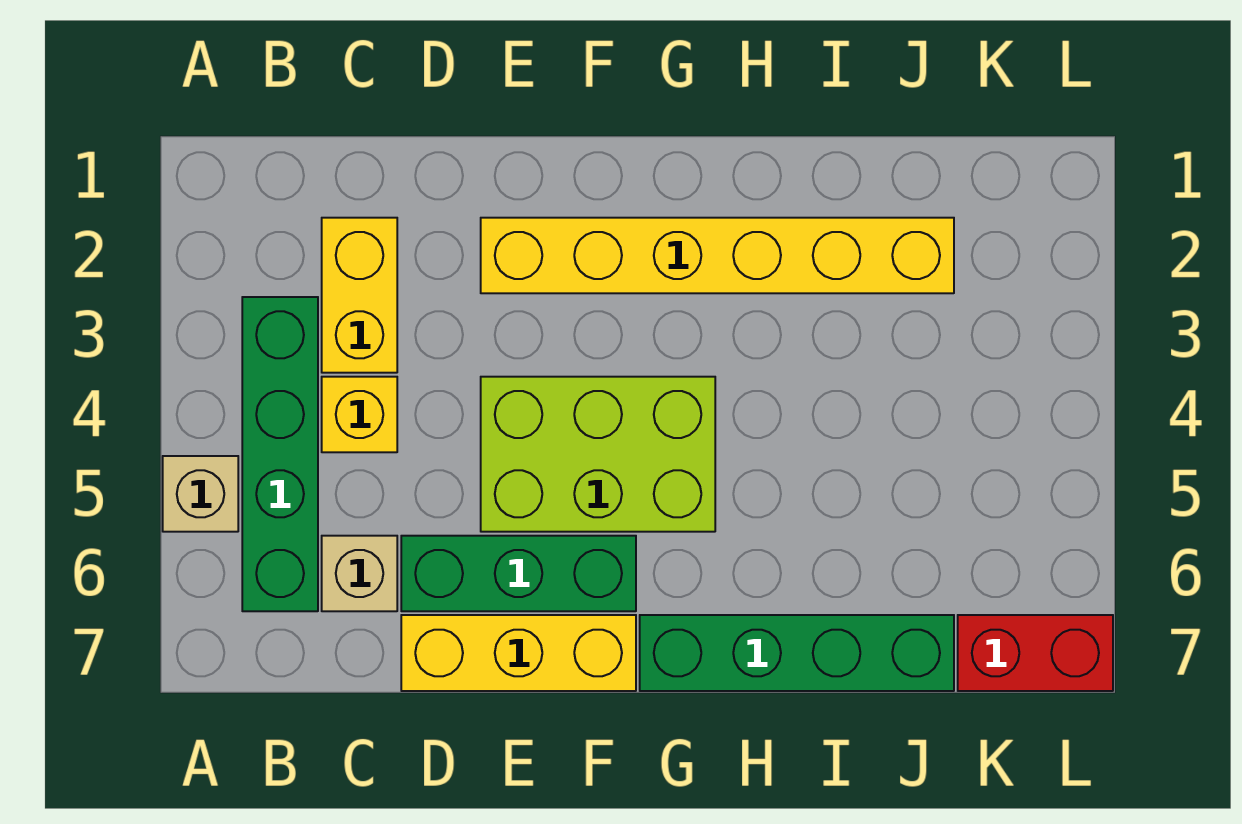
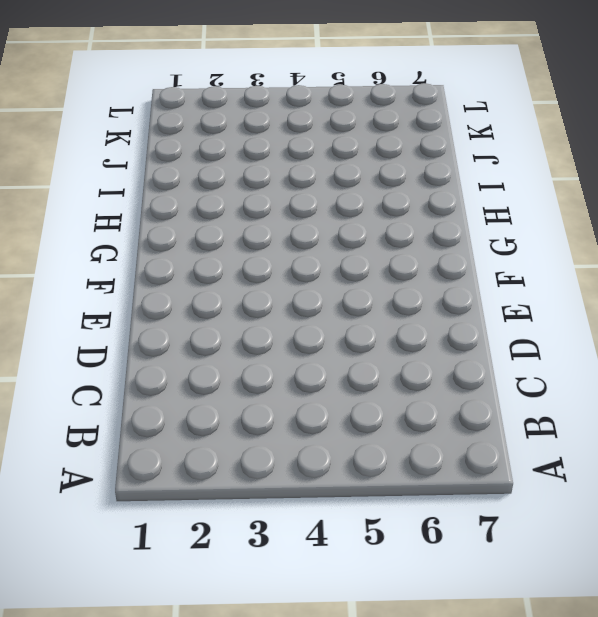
none -> tan brick A5 level 1
none -> green brick B3:B6 level 1

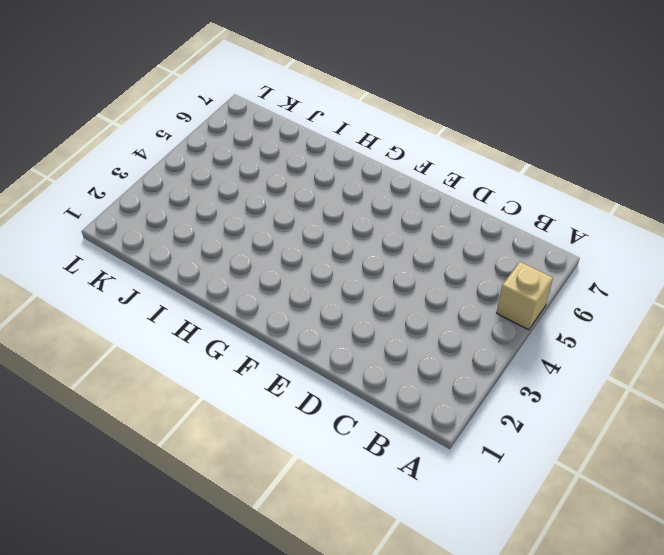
none -> green brick B3:B6 level 1
none -> yellow brick C2:C3 level 1

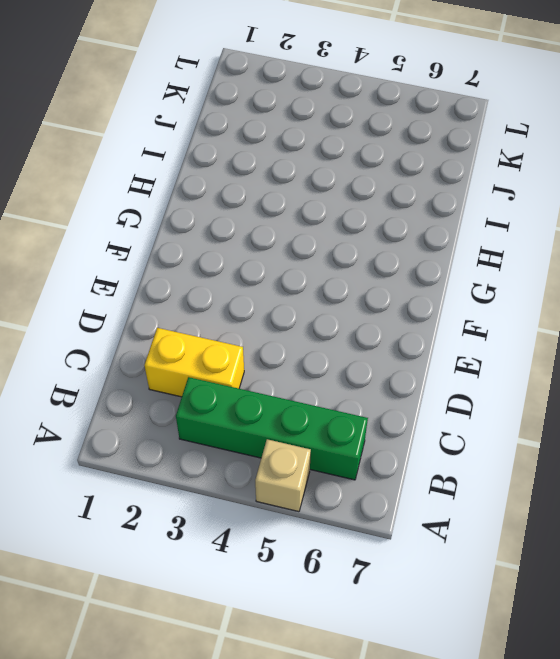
none -> yellow brick C4 level 1
none -> tan brick C6 level 1

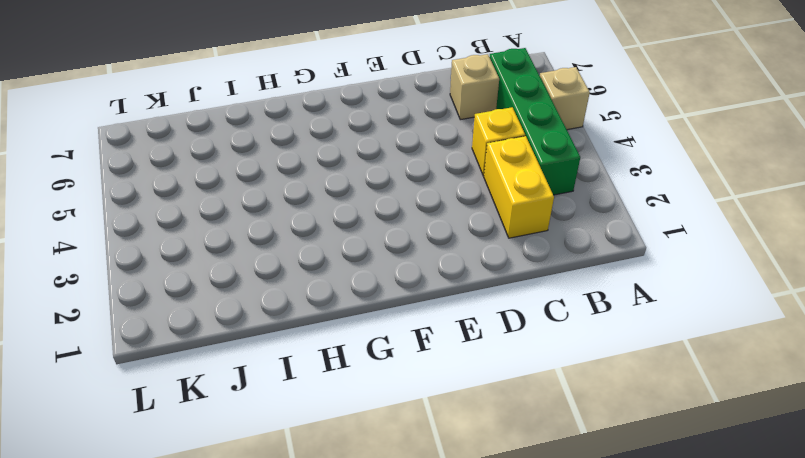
none -> green brick D6:F6 level 1
none -> yellow brick D7:F7 level 1

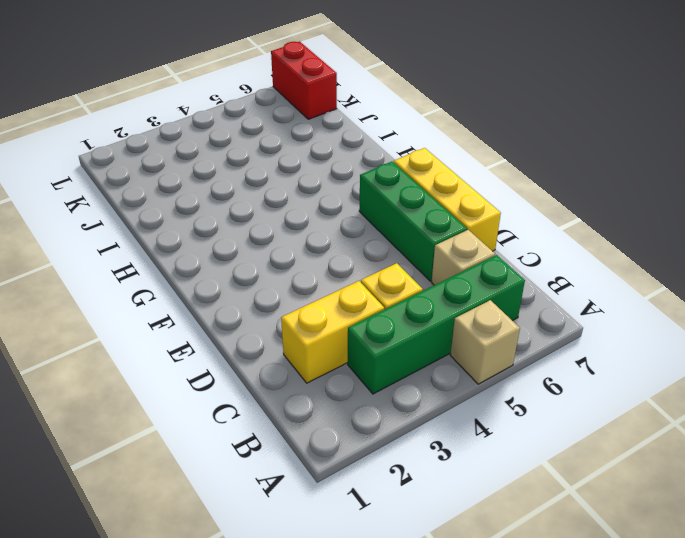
none -> yellow brick E2:J2 level 1
none -> lime brick E4:G5 level 1

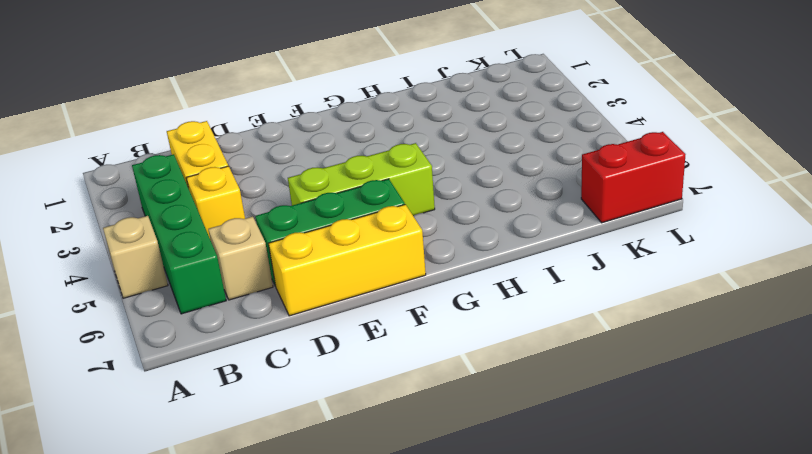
lime brick E5:G5 level 1 -> lime brick E4:G5 level 1
none -> yellow brick E2:J2 level 1
none -> green brick G7:J7 level 1

